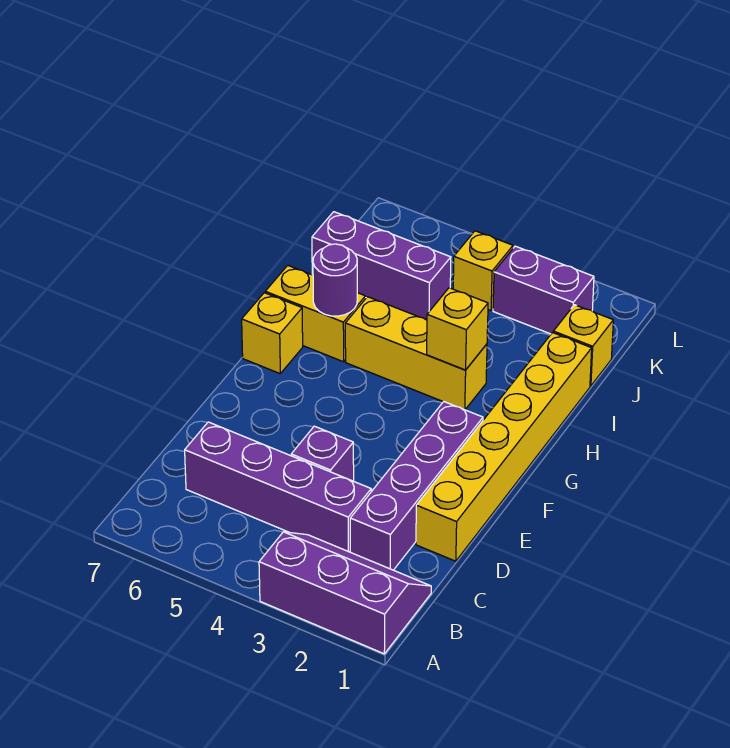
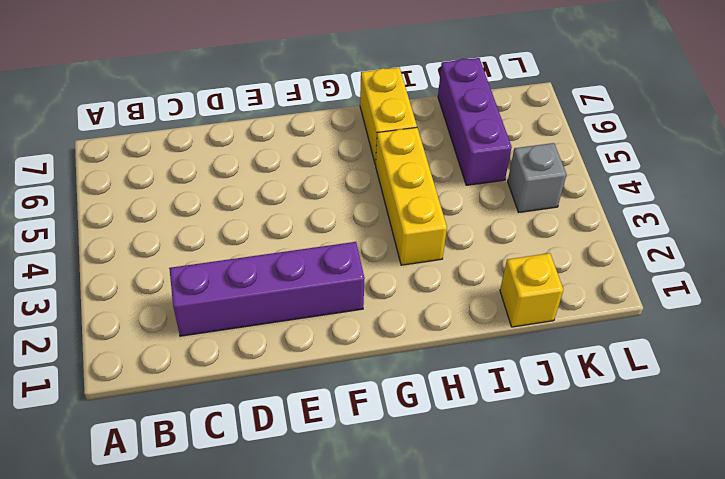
grey brick K4 level 1 -> yellow brick K4 level 1
none -> purple slope A1:B3 level 1 top A
none -> purple brick C3:C6 level 1
none -> yellow brick D1:I1 level 1

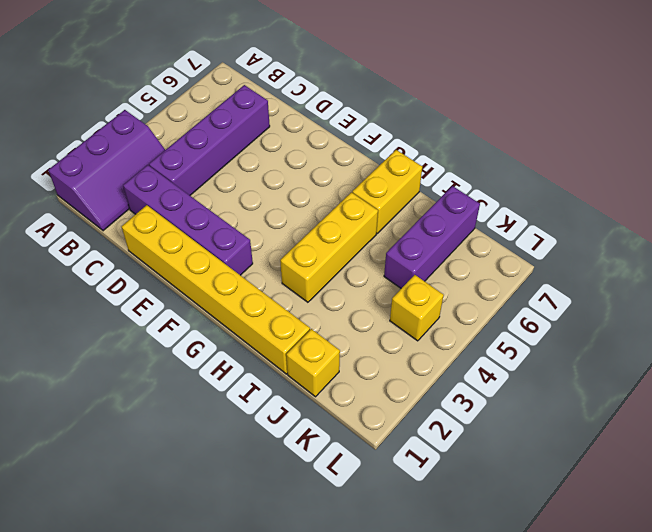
none -> purple brick D4 level 1
none -> yellow brick G7 level 1
none -> purple brick K2:K3 level 1

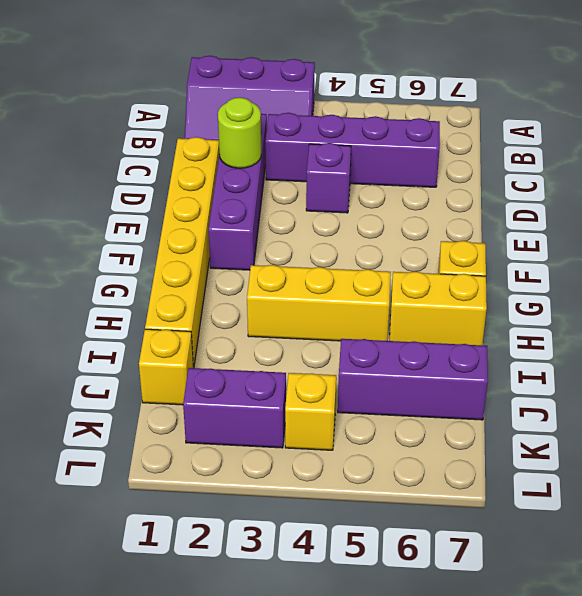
lime round brick D2 level 2 -> none
none -> yellow brick H3 level 2
none -> purple round brick H6 level 2

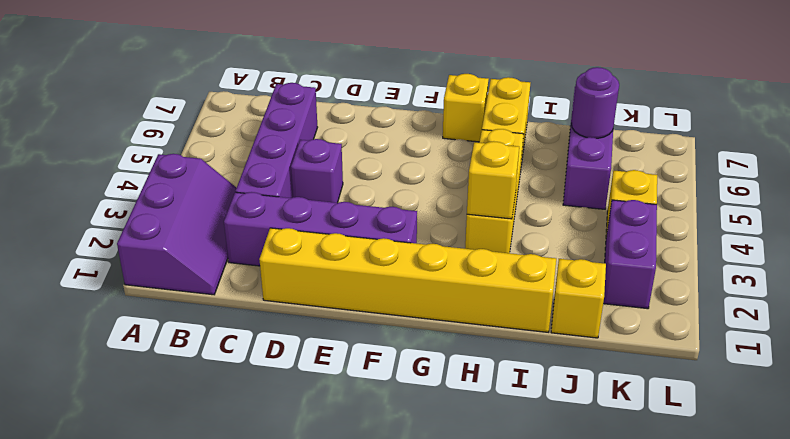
purple round brick J6 level 2 -> purple round brick H6 level 2

